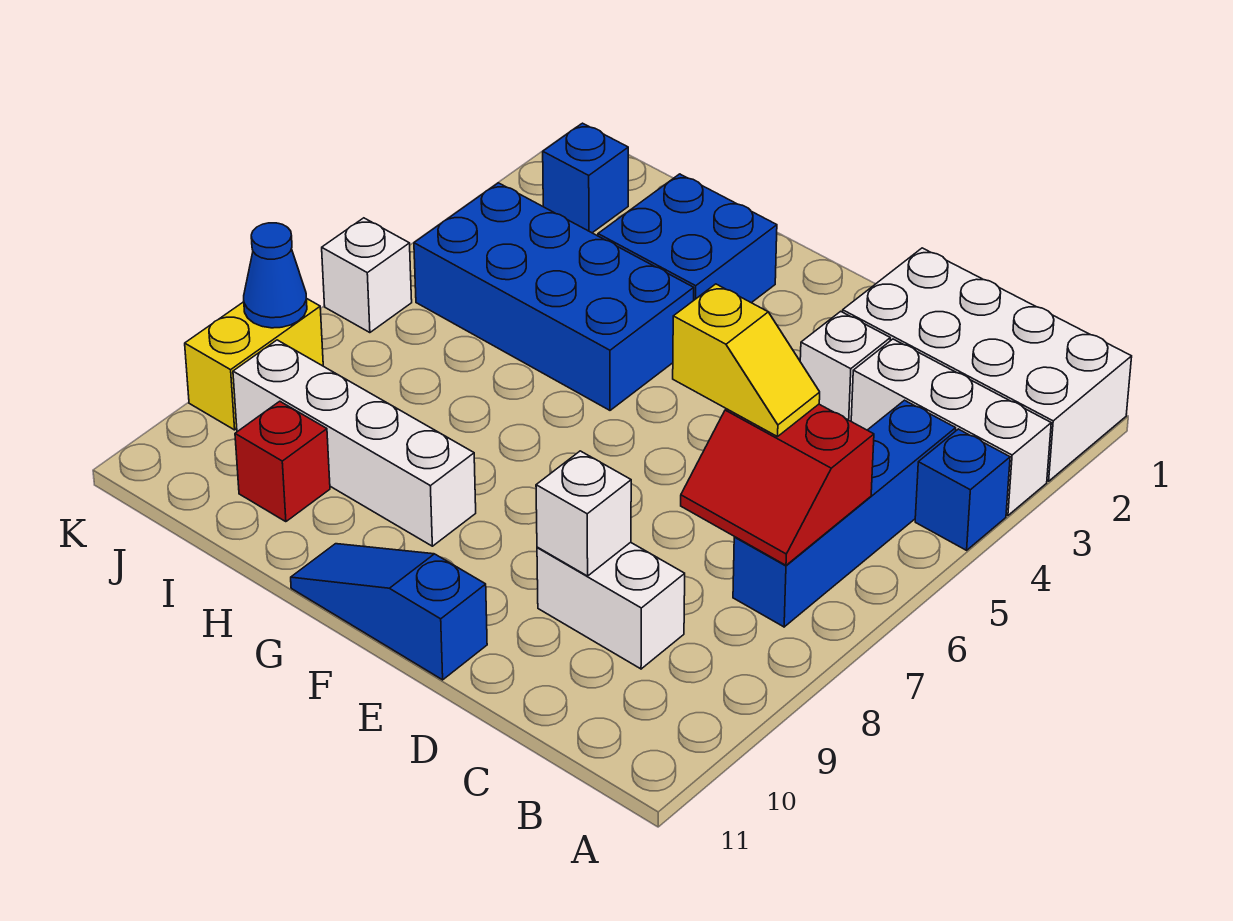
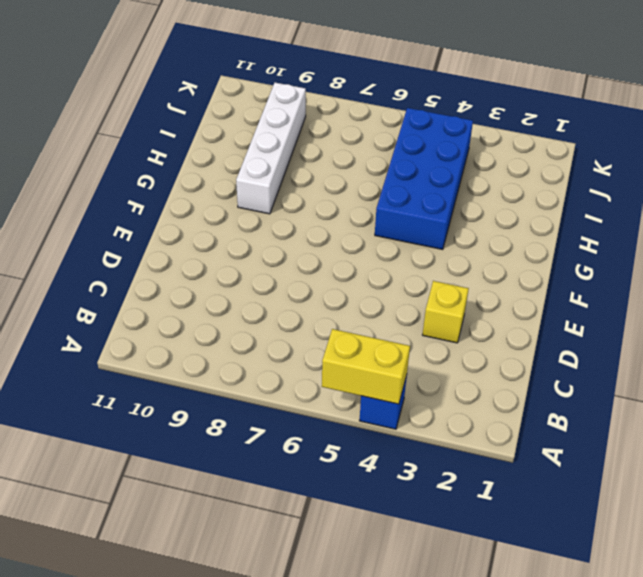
yellow brick A4:A5 level 2 -> yellow brick K8:K9 level 1
yellow brick D3 level 1 -> white brick D3 level 1
none -> white brick A1:D2 level 1
none -> white brick A3:C3 level 1
none -> blue brick B4:B7 level 1

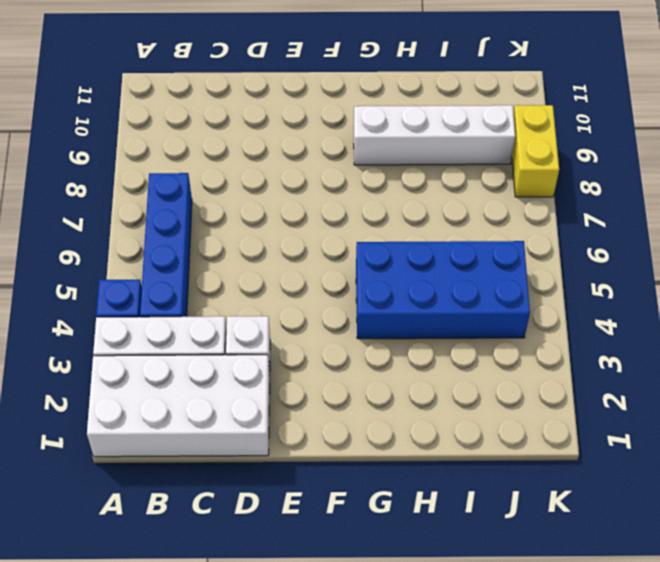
none -> white brick C9:D9 level 1
none -> blue slope E11:G11 level 1 top E
none -> blue brick G2:H3 level 1

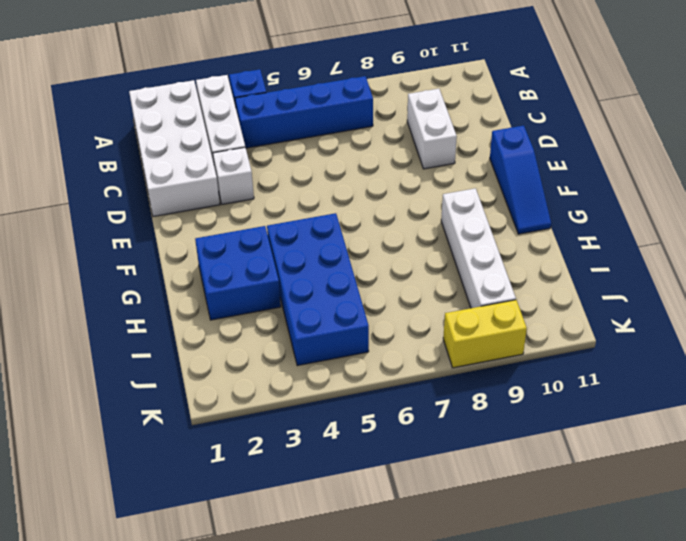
none -> red brick I10 level 1
none -> blue brick J2 level 1
none -> white brick K6 level 1

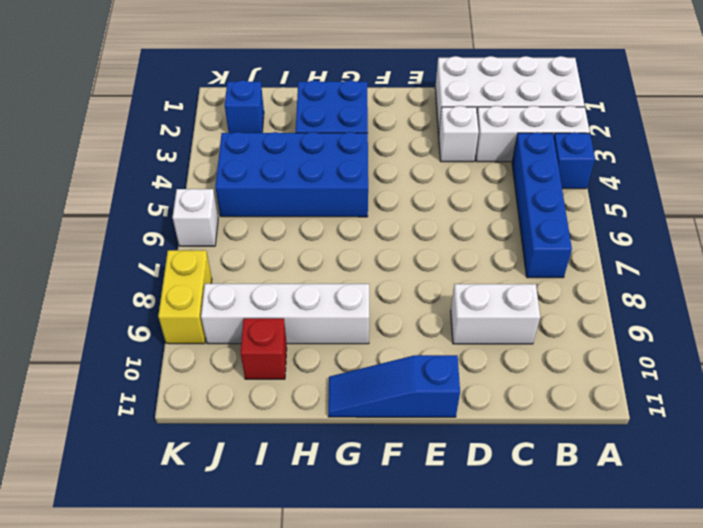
none -> red slope B6:C7 level 2 top 6
none -> white brick D9 level 2
none -> blue cone K8 level 2

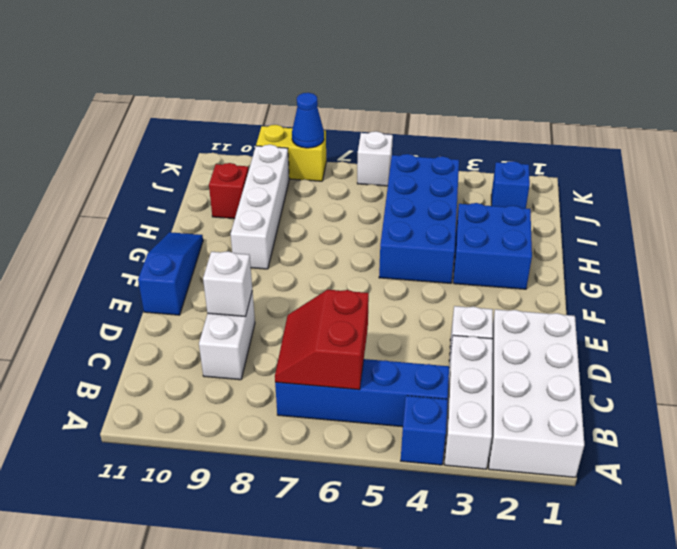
none -> yellow slope C6:D6 level 3 top D

